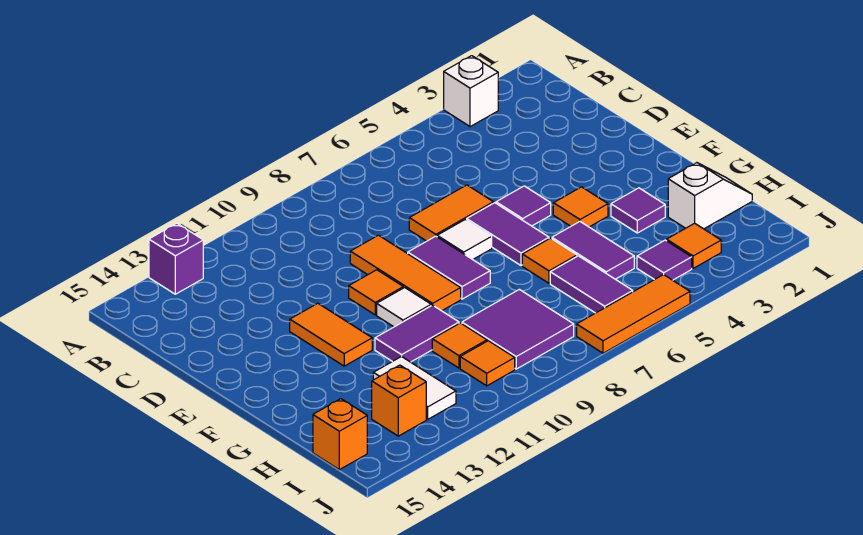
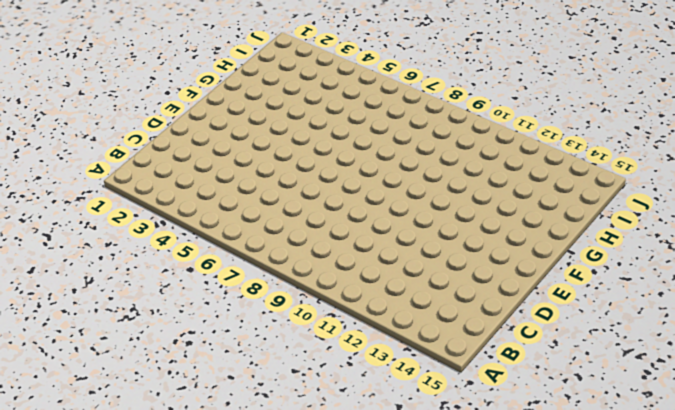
none -> white brick A3 level 1
none -> purple brick A13 level 1
none -> orange tile D6:D7 level 1

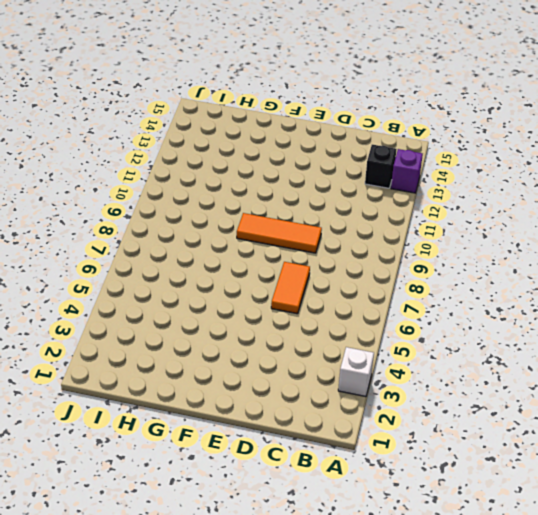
black brick B13 level 1 -> none
none -> purple tile E5 level 1
none -> purple tile E6:F6 level 1
none -> white tile E7 level 1

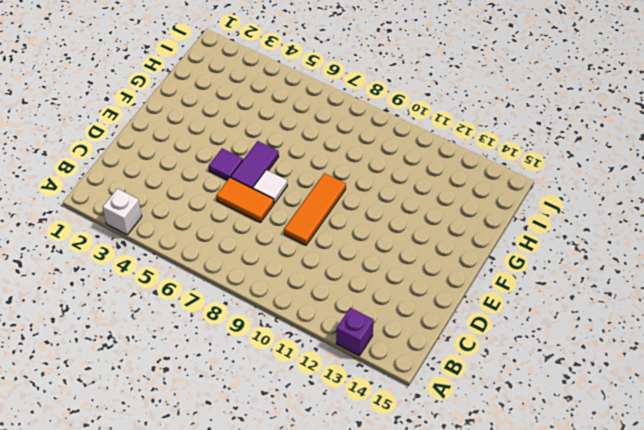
none -> purple tile E8:F8 level 1
none -> orange tile E10 level 1
none -> orange tile E12:F12 level 1

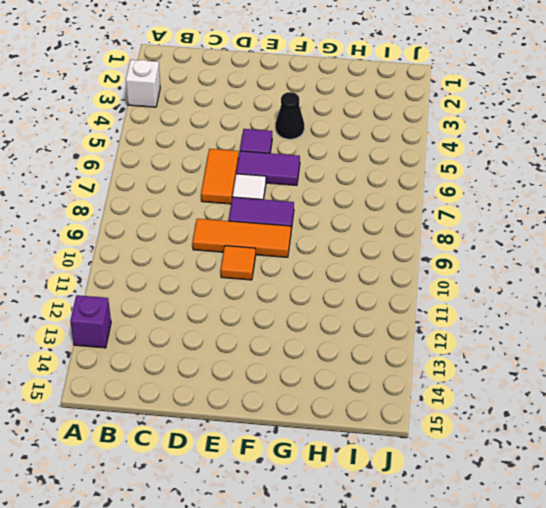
black cone F4 level 1 -> orange tile F4 level 1
none -> orange tile E12:F12 level 1
none -> white tile F10 level 1
none -> purple tile G3 level 1

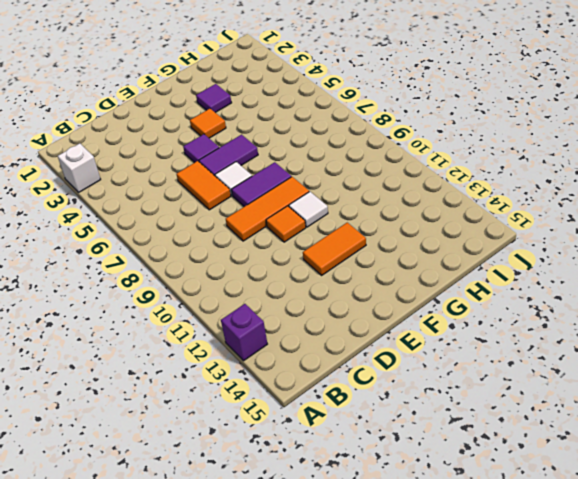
none -> purple tile G5:H5 level 1
none -> orange tile G6 level 1
none -> purple tile G10:G11 level 1

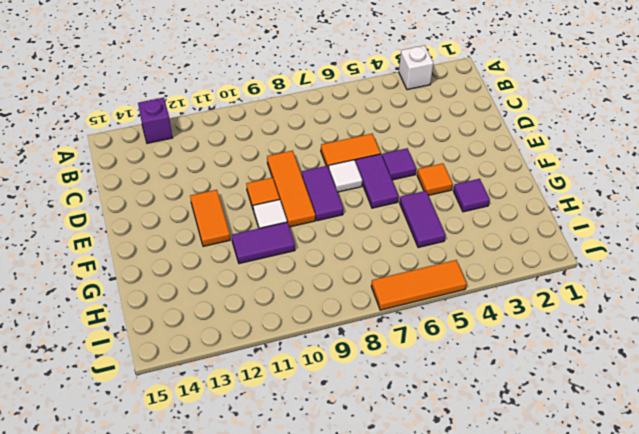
none -> orange tile G6 level 1
none -> white slope H1:H2 level 1 top 2
none -> purple tile H6:I6 level 1

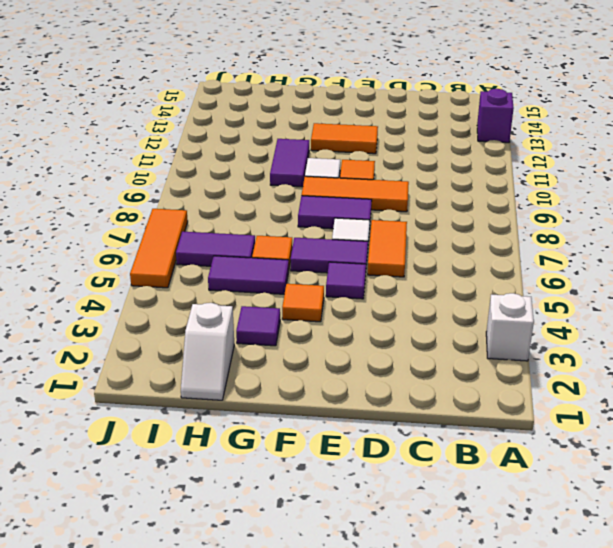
none -> purple tile H8:I9 level 1
none -> orange tile H10 level 1
none -> white tile H12:I12 level 1

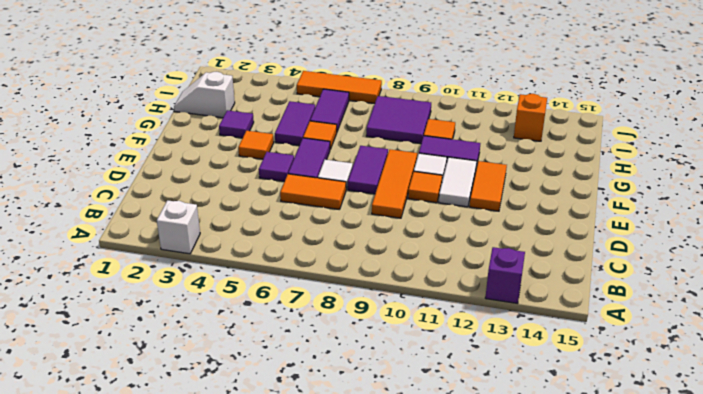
white tile E11:F11 level 1 -> white tile H12:I12 level 1
none -> orange tile I3 level 1
none -> purple tile I4 level 1
none -> orange tile I10 level 1

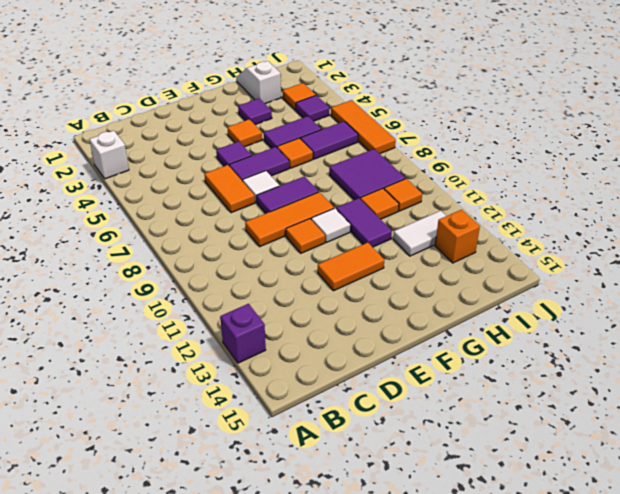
none -> orange brick I15 level 1

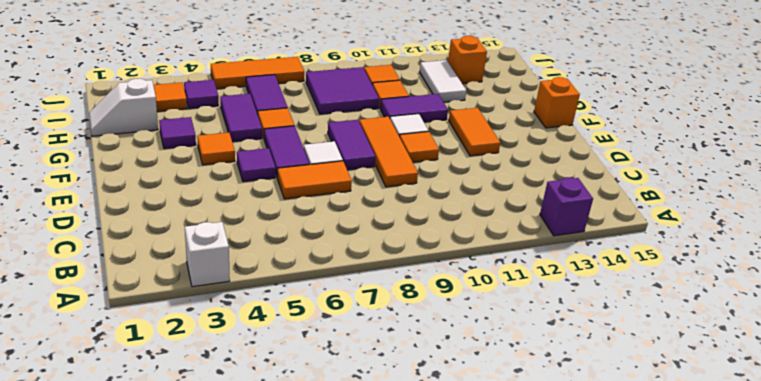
orange brick F15 level 1 -> orange brick I15 level 1

